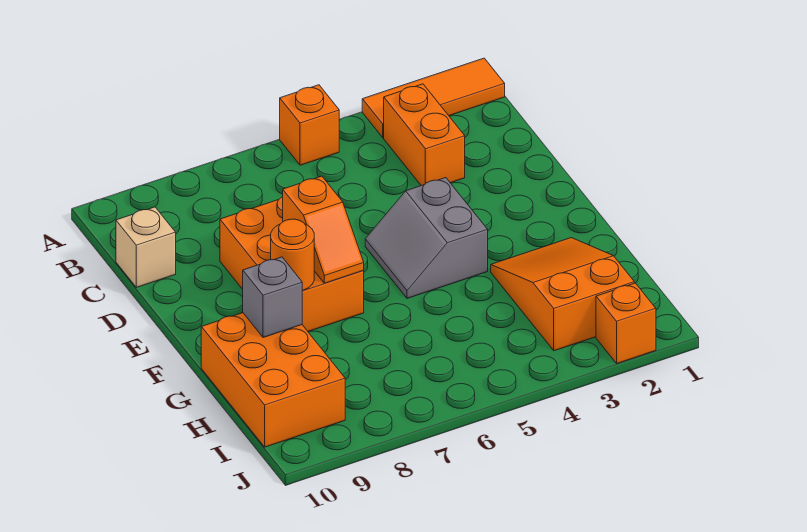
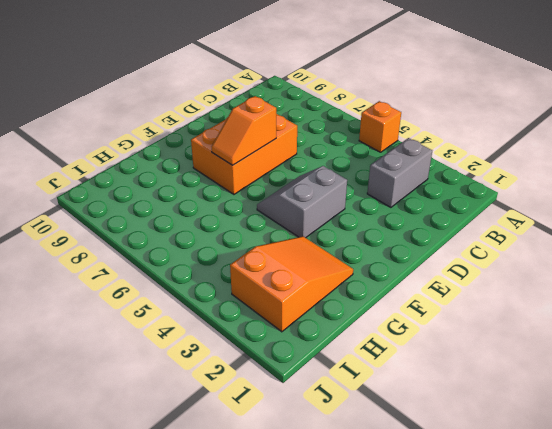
grey brick B3:C3 level 1 -> orange brick B3:C3 level 1
none -> orange tile A1:A3 level 1
none -> tan brick C10 level 1
none -> orange brick G9:I10 level 1

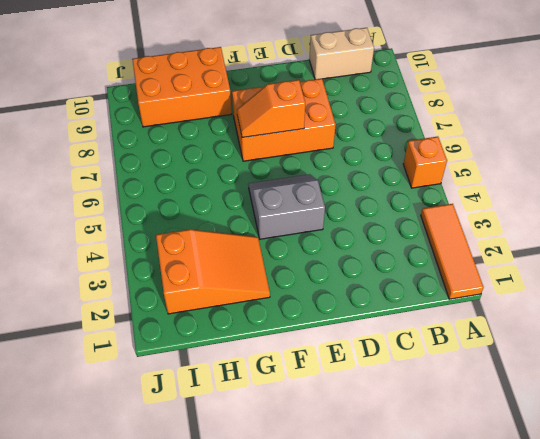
tan brick B10:C10 level 1 -> tan brick C10 level 1
none -> orange brick B3:C3 level 1
none -> orange brick J2 level 1
none -> orange round brick F8 level 2

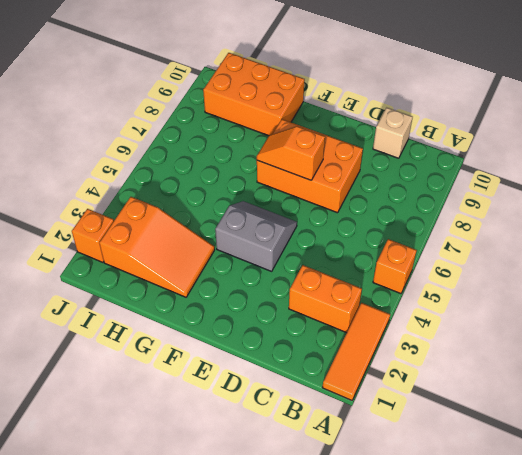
none -> orange round brick F8 level 2
none -> grey brick G9 level 2

